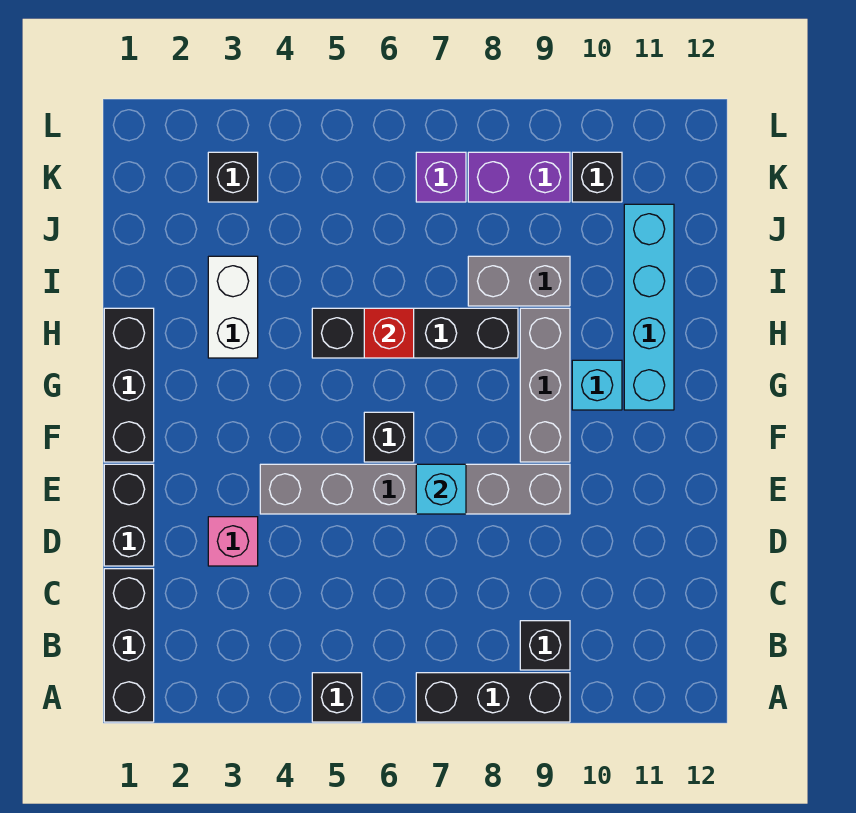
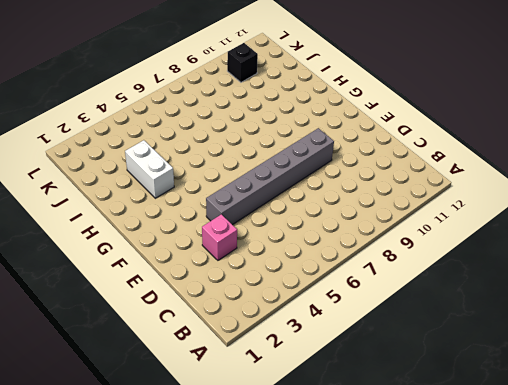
none -> black brick A1:C1 level 1
none -> black brick A5 level 1
none -> black brick A7:A9 level 1

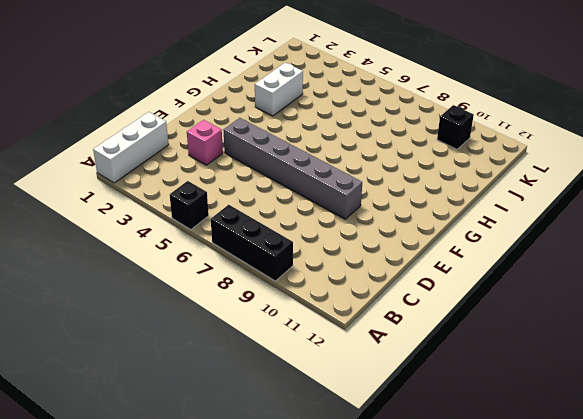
white brick A1:C1 level 1 -> black brick A1:C1 level 1
none -> black brick B9 level 1
none -> black brick D1:E1 level 1
none -> black brick F1:H1 level 1

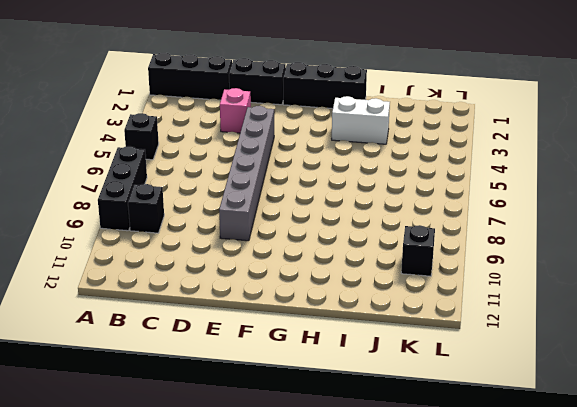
none -> black brick F6 level 1
none -> grey brick F9:H9 level 1
none -> cyan brick G10 level 1

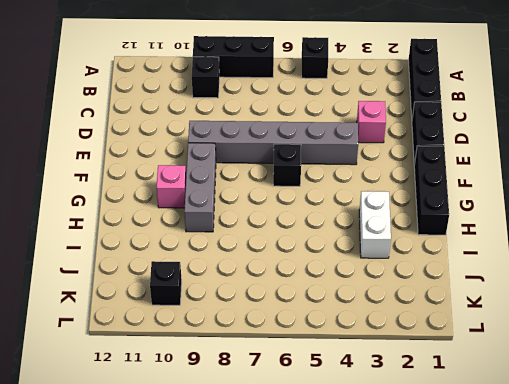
pink brick G10 level 1 -> cyan brick G10 level 1
none -> cyan brick G11:J11 level 1
none -> black brick H5:H8 level 1
none -> grey brick I8:I9 level 1

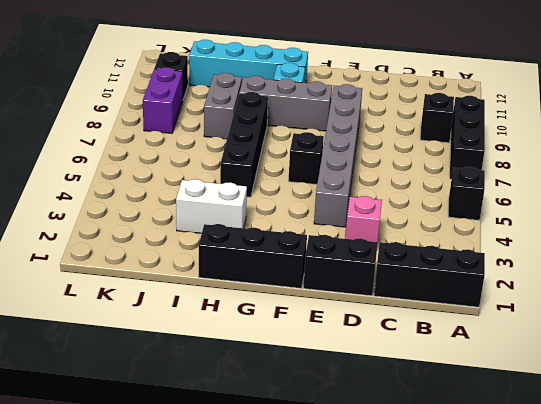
none -> black brick K3 level 1
none -> purple brick K7 level 1
none -> cyan brick E7 level 2

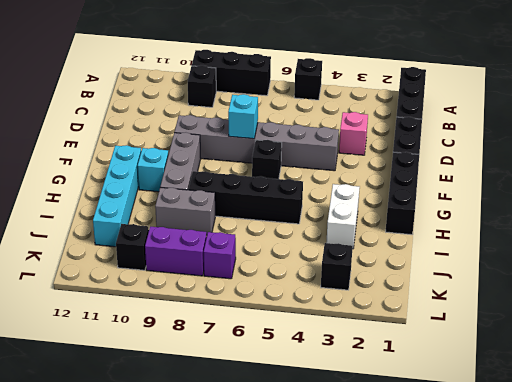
none -> red brick H6 level 2

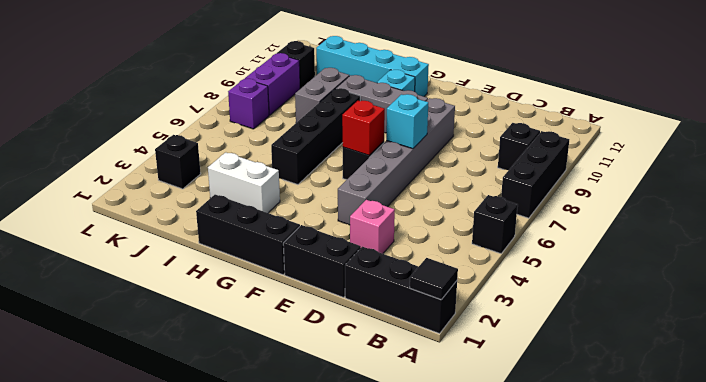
black tile A1 level 2 -> none
red brick F6 level 2 -> red brick H6 level 2

